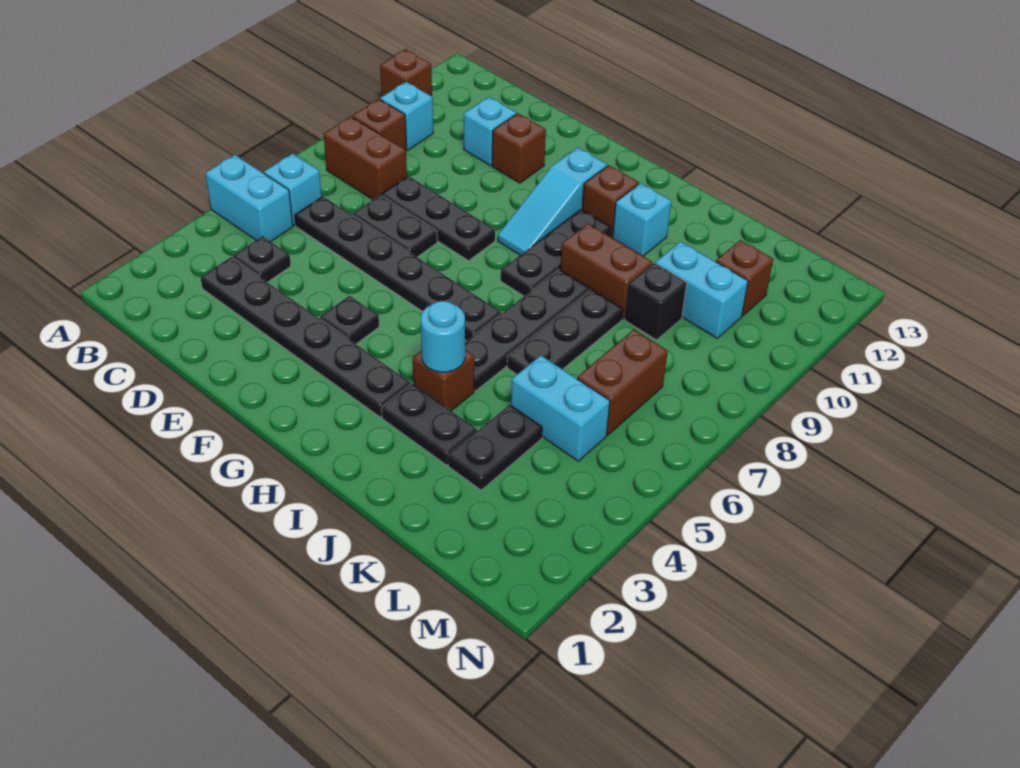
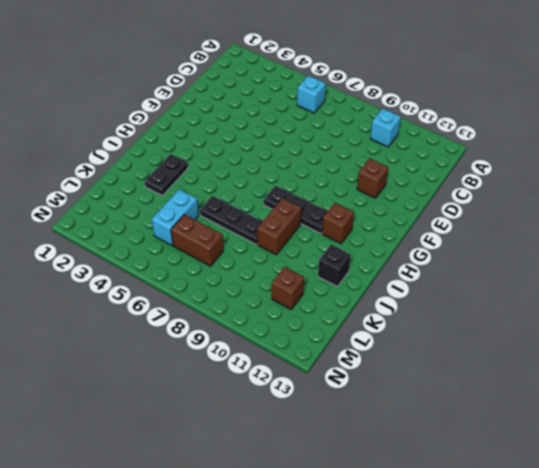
black brick J12 level 1 -> black brick K9 level 1
none -> cyan brick A5:B5 level 1
none -> brown brick A11 level 1
none -> brown brick B8:C8 level 1
none -> brown brick B9 level 1

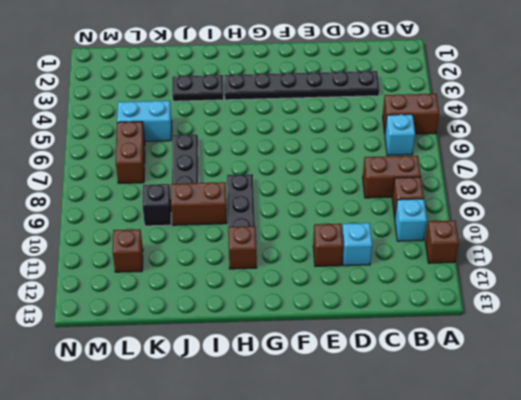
brown brick A5:B5 level 1 -> cyan brick A5:B5 level 1
none -> black plate C4 level 1
none -> black plate C6:H6 level 1
none -> black plate D7:E7 level 1
none -> black plate D8:F8 level 1

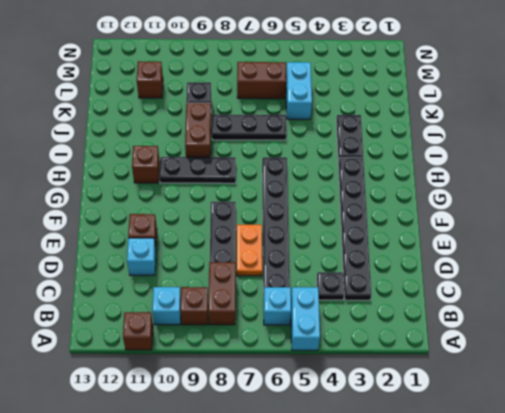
orange plate D7:E7 level 1 -> black plate D7:E7 level 1
none -> black plate F4 level 1
none -> cyan slope G9:G11 level 1 top 11
none -> brown brick I4 level 1
none -> black plate I5:I8 level 1

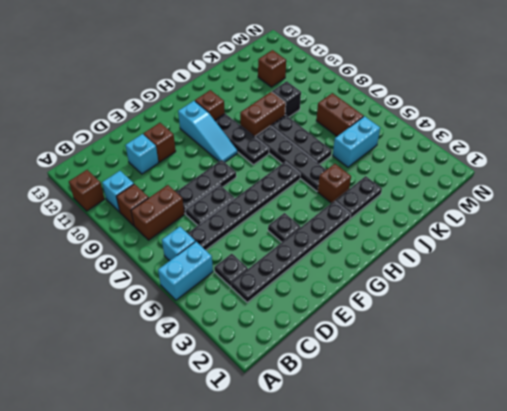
none -> cyan brick I11 level 1
none -> black plate K3:K4 level 1
none -> cyan brick K10:L10 level 1
none -> cyan round brick I4 level 2

